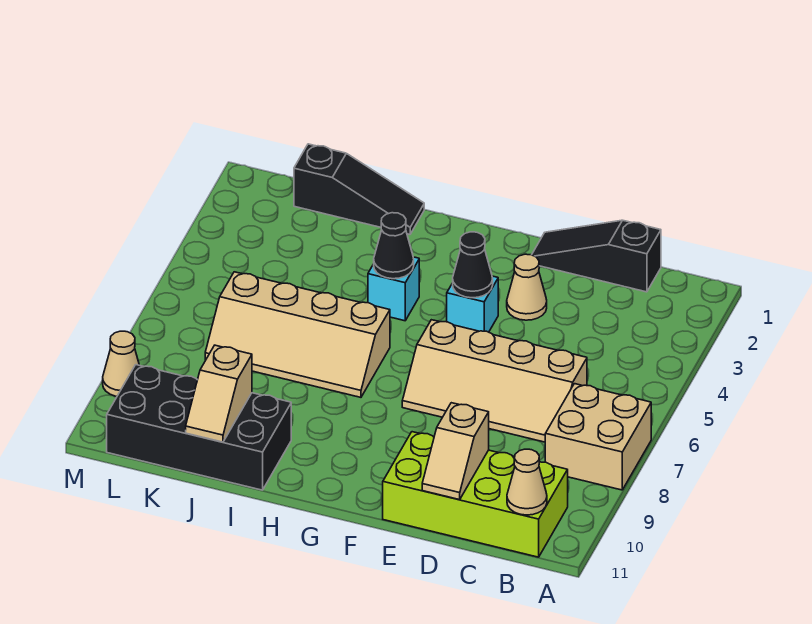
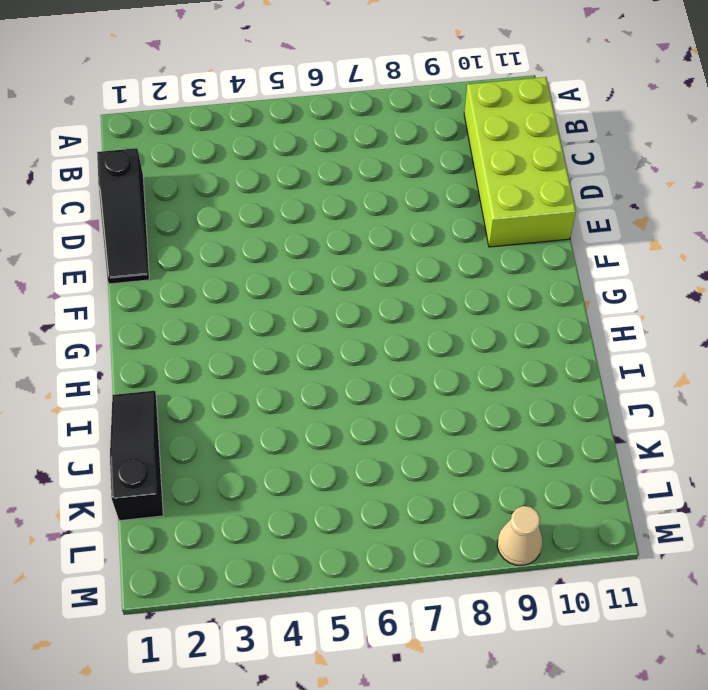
none -> tan brick A7:B8 level 1
none -> tan slope C6:F7 level 1 top 6
none -> tan cone E3 level 1

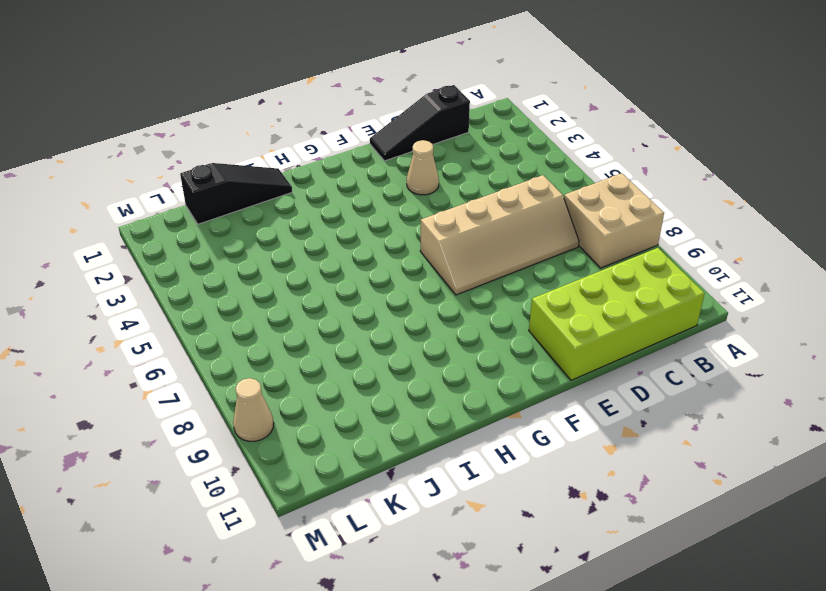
none -> cyan brick F4 level 1
none -> cyan brick H4 level 1
none -> tan slope H6:K7 level 1 top 6

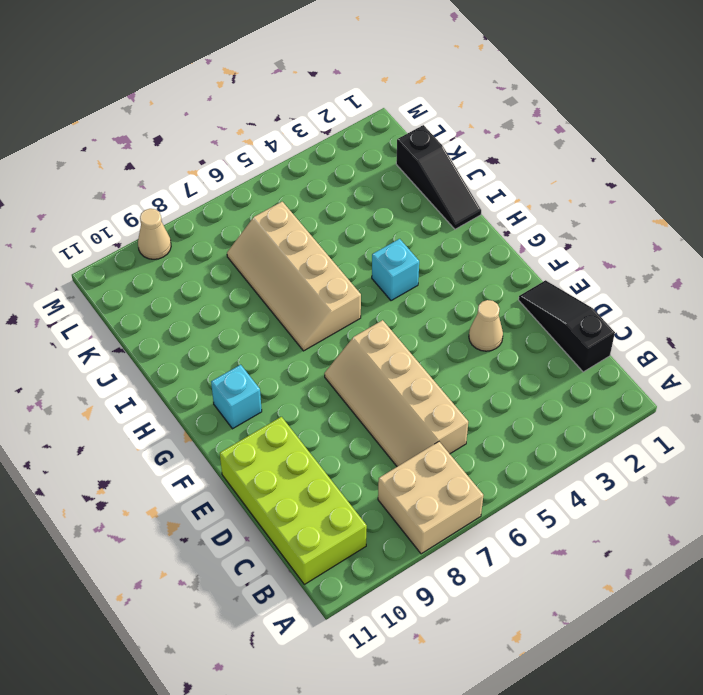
cyan brick G10 level 1 -> cyan brick F4 level 1
none -> black brick I10:L11 level 1
none -> tan cone B11 level 2
none -> tan slope D10:D11 level 2 top 10

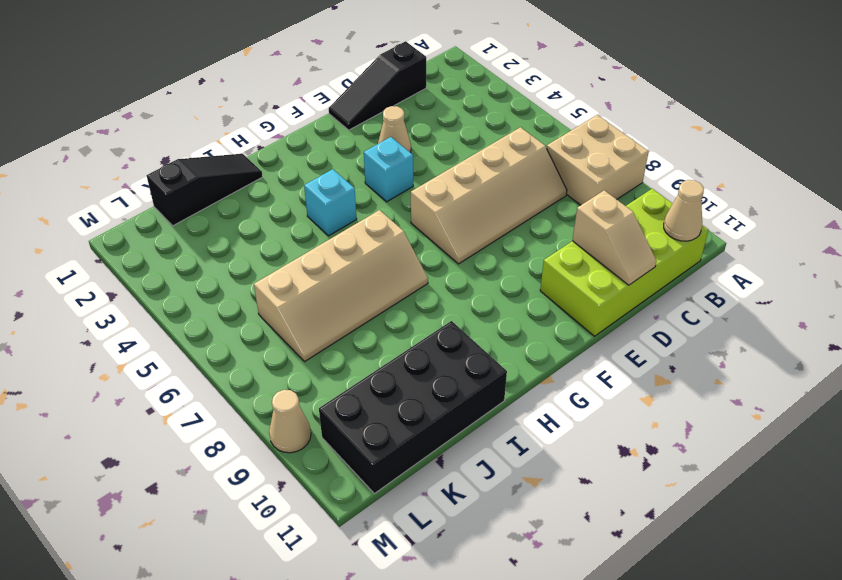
none -> black cone F4 level 2
none -> black cone H4 level 2
none -> tan slope J10:J11 level 2 top 10

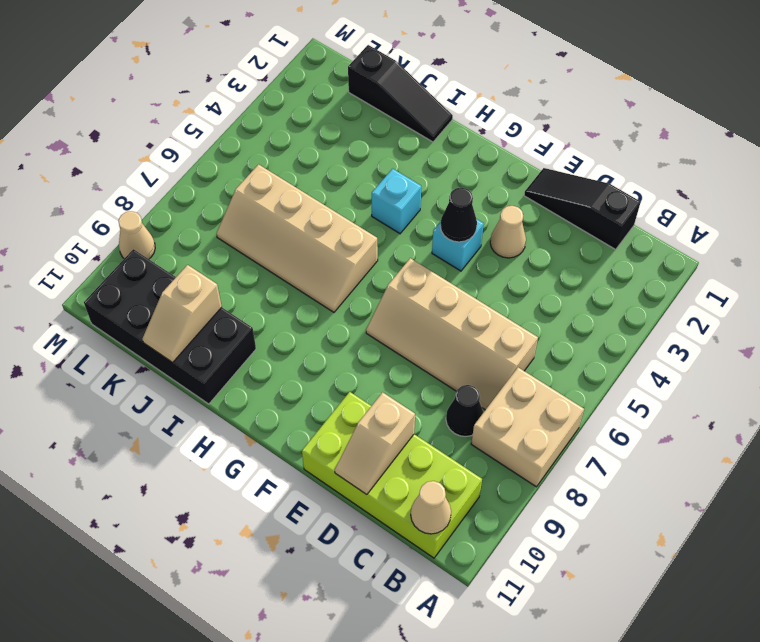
black cone C8 level 1 -> black cone H4 level 2

